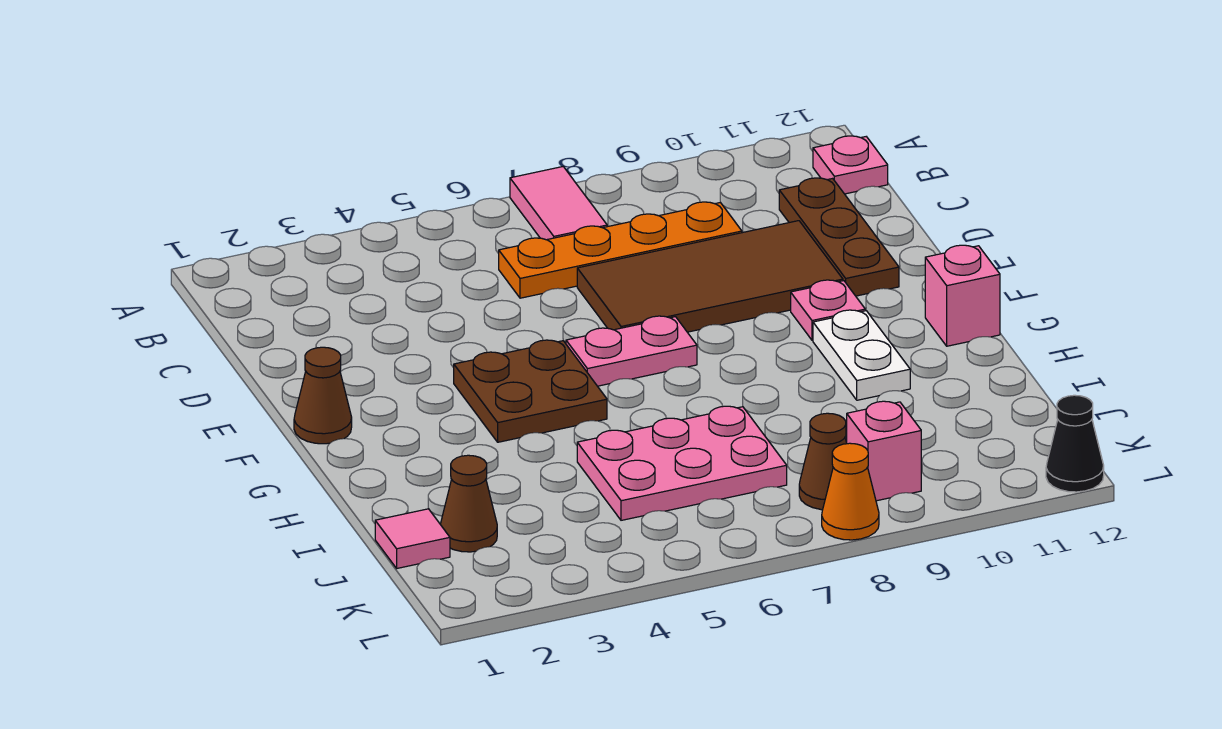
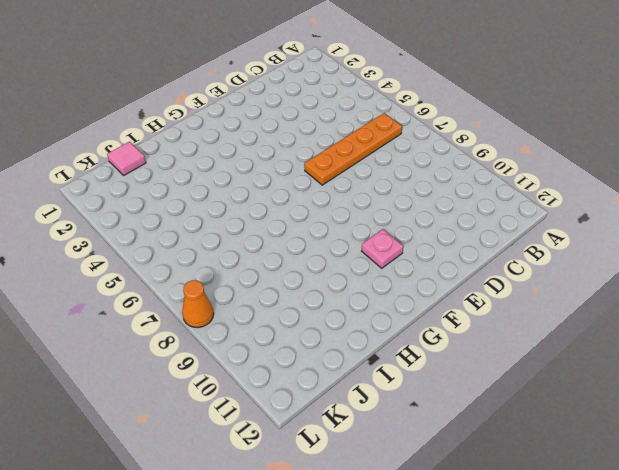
orange plate B6:E6 level 1 -> orange plate C6:C9 level 1
none -> pink tile A7:B7 level 1
none -> pink plate B12 level 1
none -> brown plate C11:E11 level 1

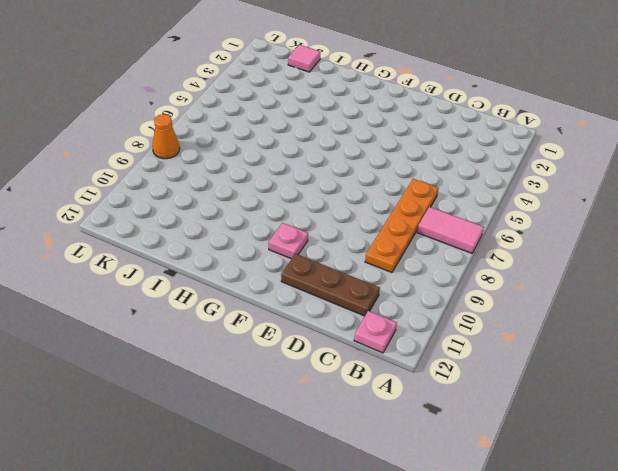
none -> brown tile D7:E10 level 1
none -> brown cone F1 level 1
none -> brown plate F4:G5 level 1

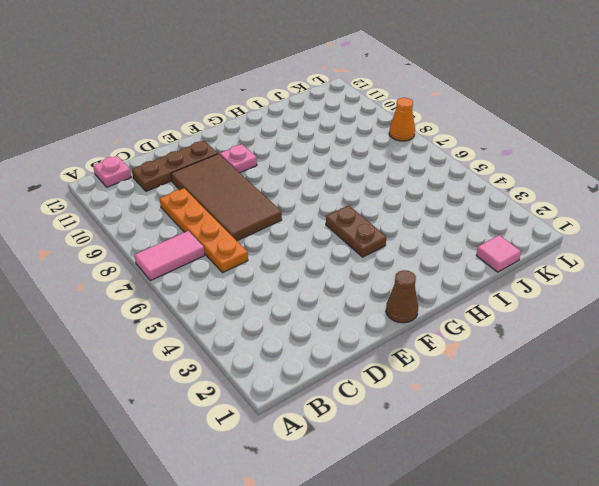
brown plate G4:G5 level 1 -> brown plate F4:G5 level 1
none -> pink plate F6:F7 level 1
none -> white plate G10:H10 level 1
none -> pink brick G12 level 1

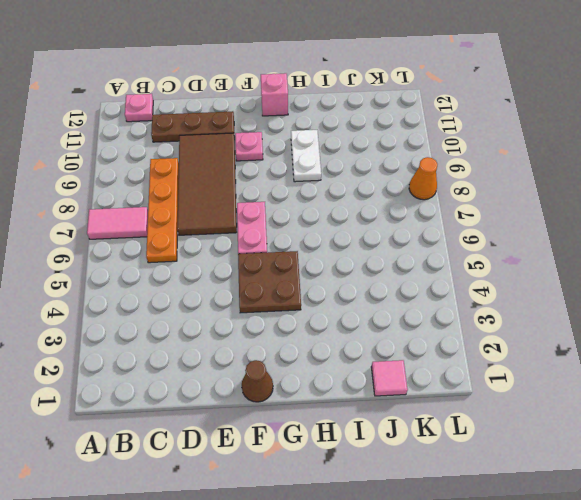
white plate H9:H10 level 1 -> white plate G10:H10 level 1
none -> pink plate I5:J7 level 1
none -> brown cone J2 level 1
none -> brown cone K8 level 1

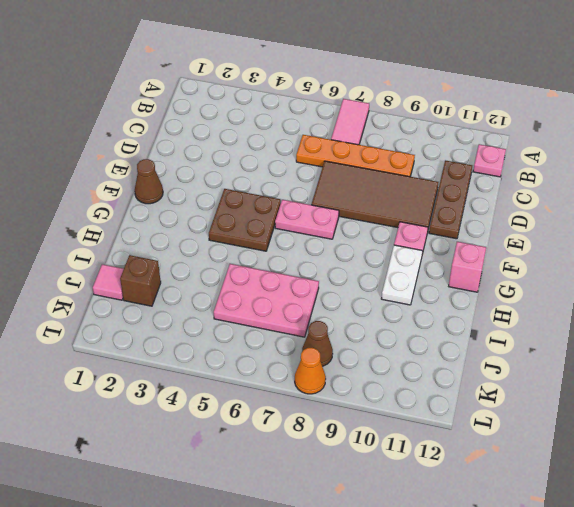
brown brick J2 level 1 -> brown cone J2 level 1
none -> pink brick K9 level 1
none -> black cone L12 level 1

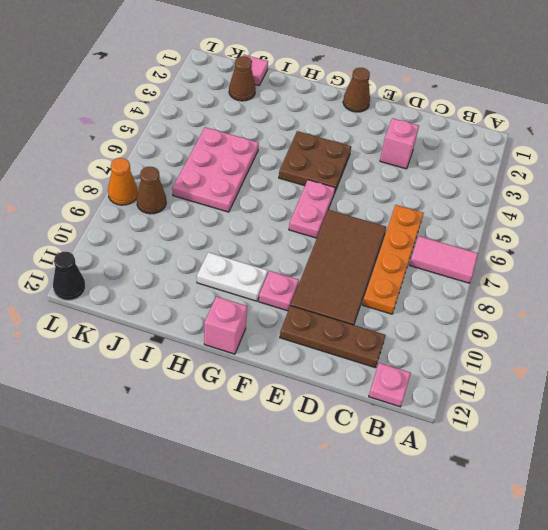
pink brick D3 level 1 -> pink brick K9 level 1

